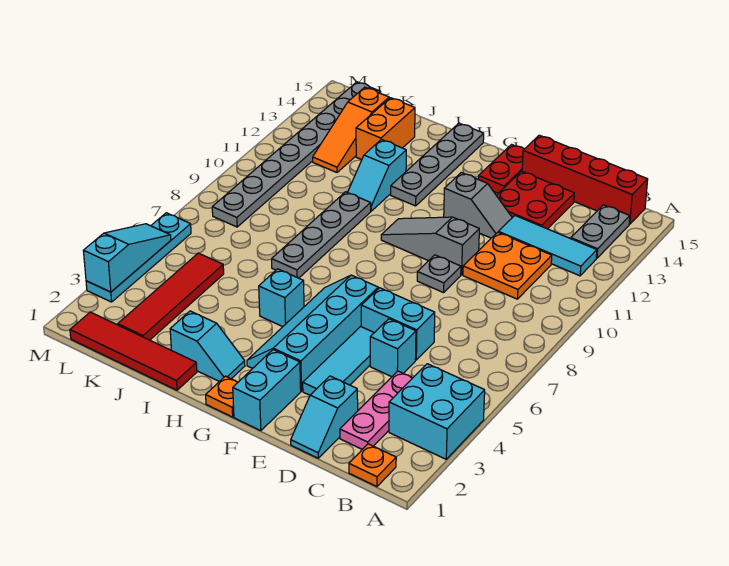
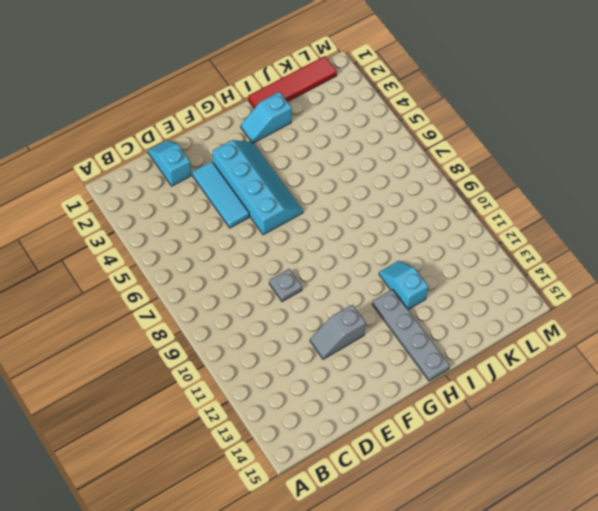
none -> cyan brick A3:B4 level 1
none -> orange plate B1 level 1
none -> cyan tile B12:D12 level 1
none -> grey plate B13:B14 level 1

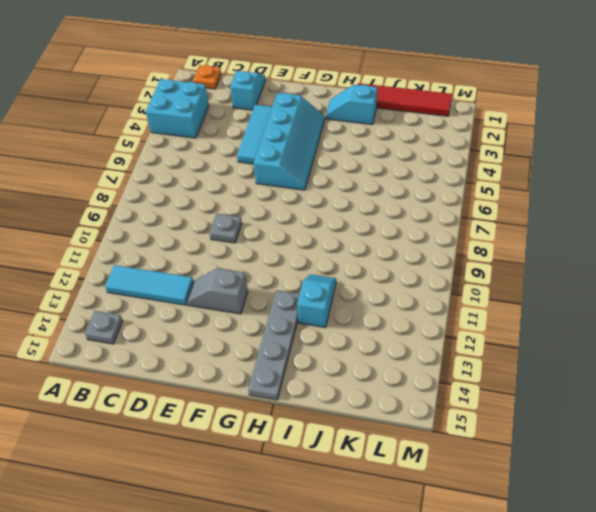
grey plate B14 level 1 -> grey plate B13:B14 level 1
none -> red brick B15:E15 level 1
none -> pink plate C2:C4 level 1
none -> orange plate C10:D11 level 1
none -> cyan brick D5 level 1

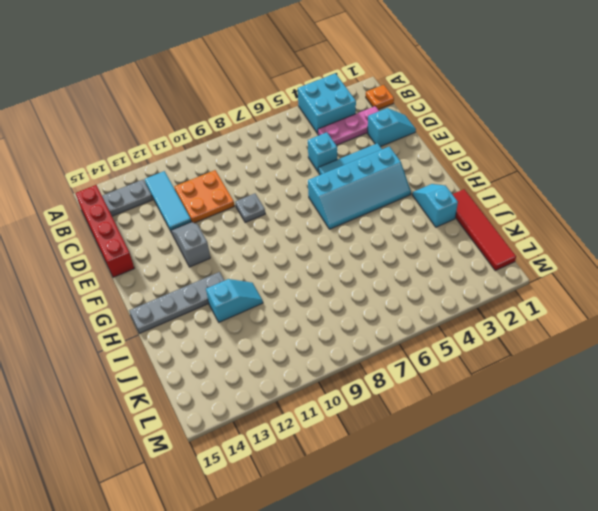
none -> cyan brick D6:E6 level 1
none -> red plate D13:E14 level 1
none -> grey slope E10:G10 level 1 top E
none -> cyan brick F1:F2 level 1

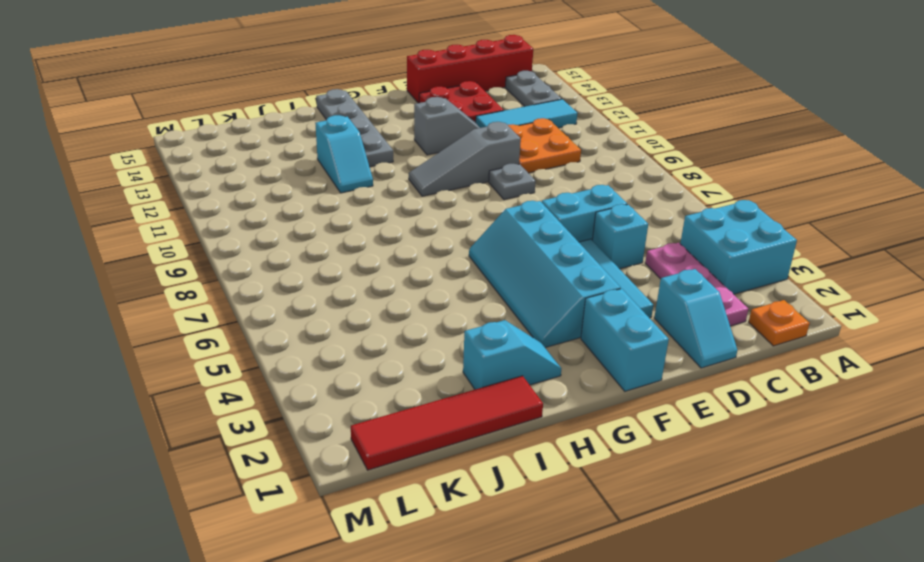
none -> red plate F14:F15 level 1
none -> orange plate G1 level 1
none -> cyan brick H5 level 1
none -> grey plate I7:I10 level 1

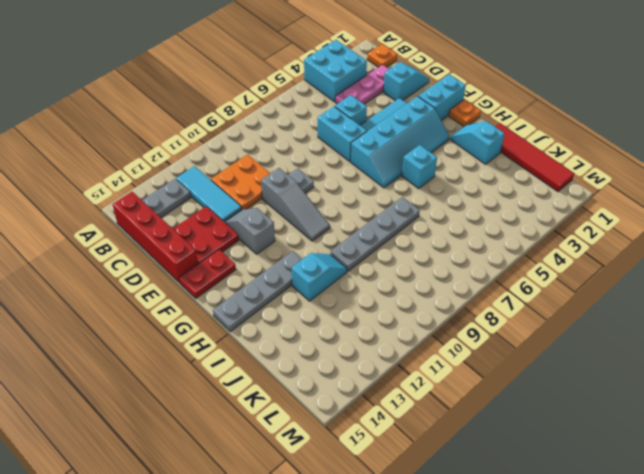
none -> orange brick J13:J14 level 1
none -> red tile K2:K5 level 1
none -> orange slope K12:K14 level 1 top 14
none -> grey plate L8:L15 level 1

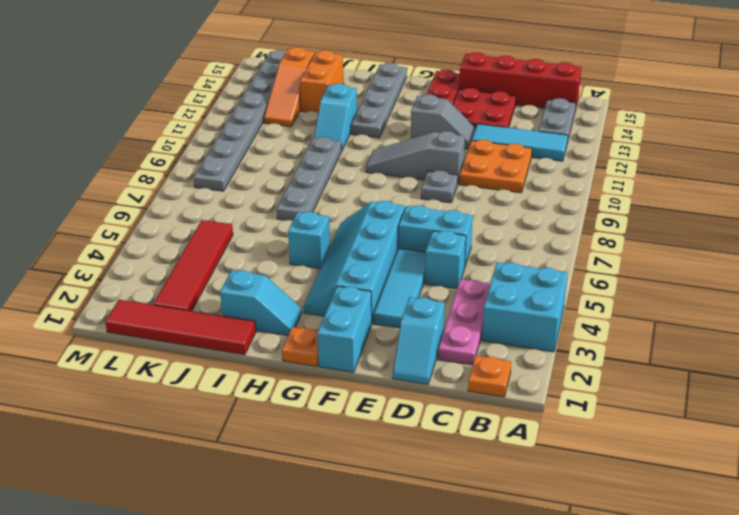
none -> cyan plate M3:M6 level 1
none -> cyan slope M3:M5 level 2 top 3

